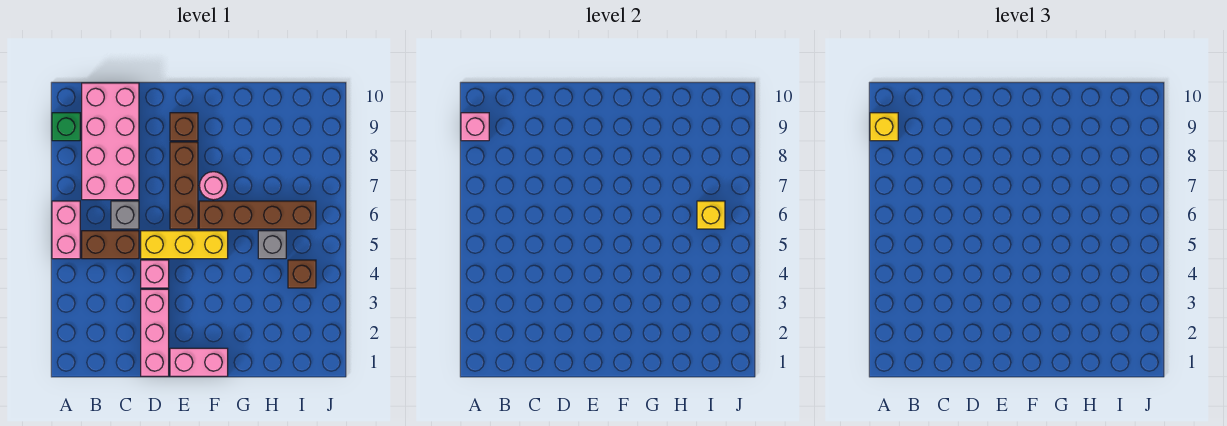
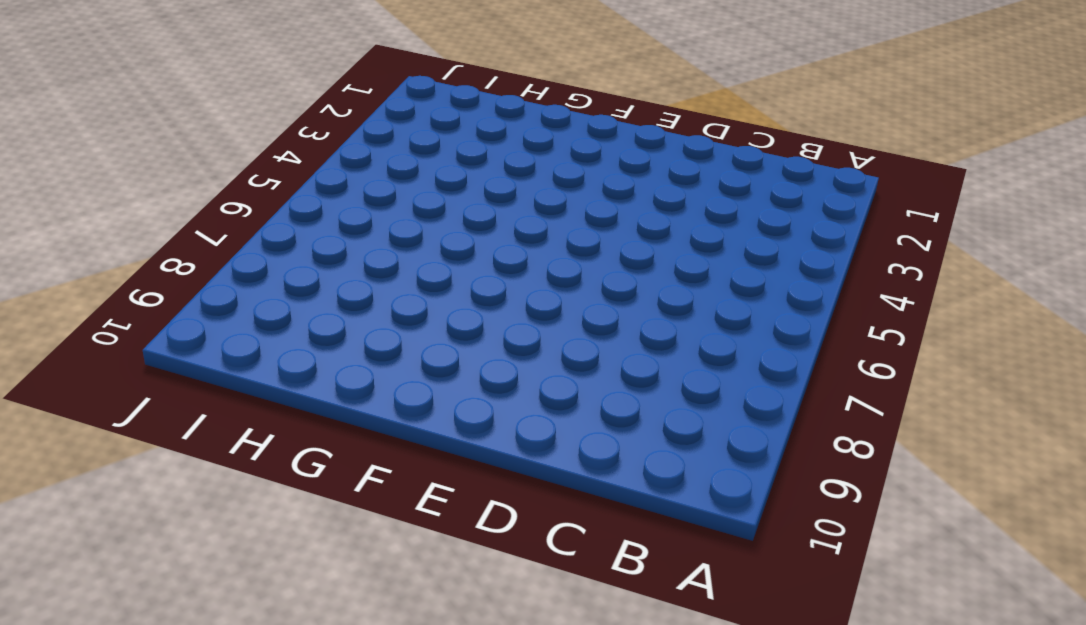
none -> pink brick A5:A6 level 1
none -> green brick A9 level 1
none -> brown brick B5:C5 level 1

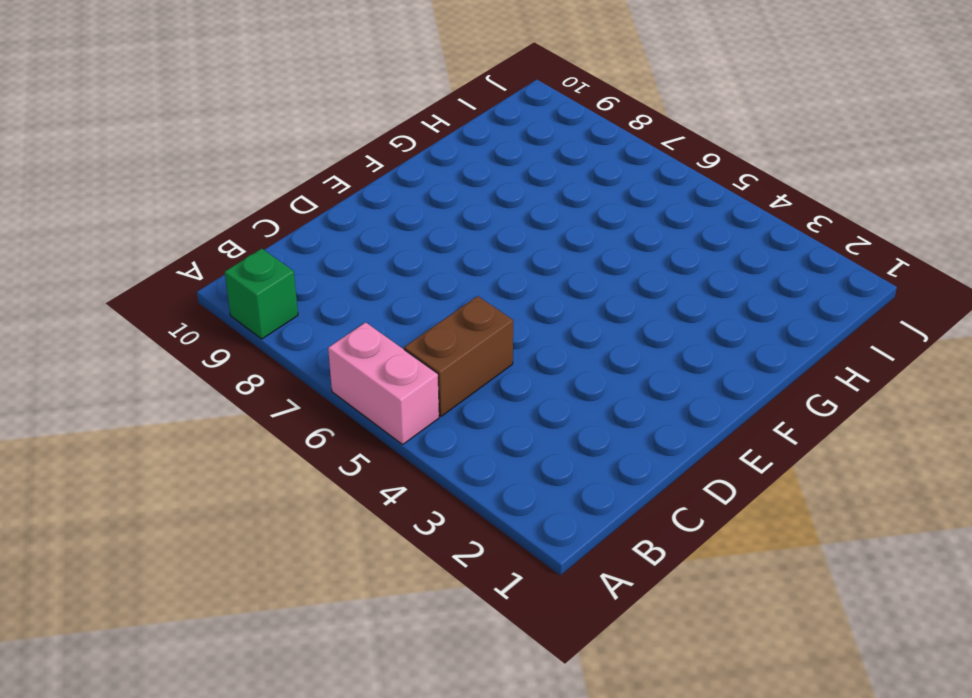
none -> pink brick B7:C10 level 1
none -> grey brick C6 level 1
none -> pink brick D1:D3 level 1

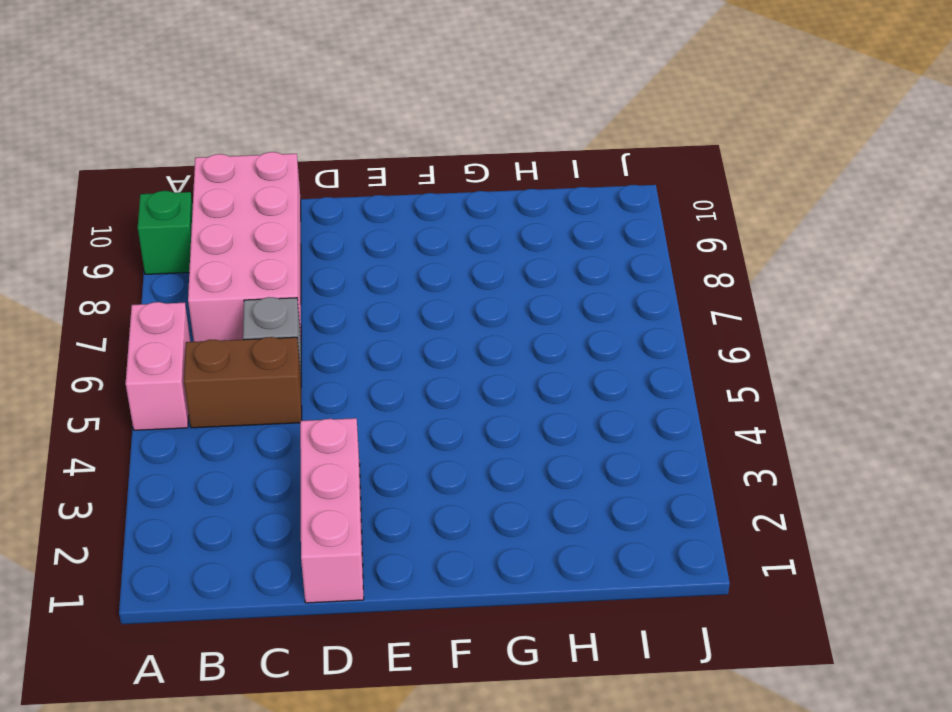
none -> pink brick D4 level 1
none -> yellow brick D5:F5 level 1
none -> pink brick E1:F1 level 1

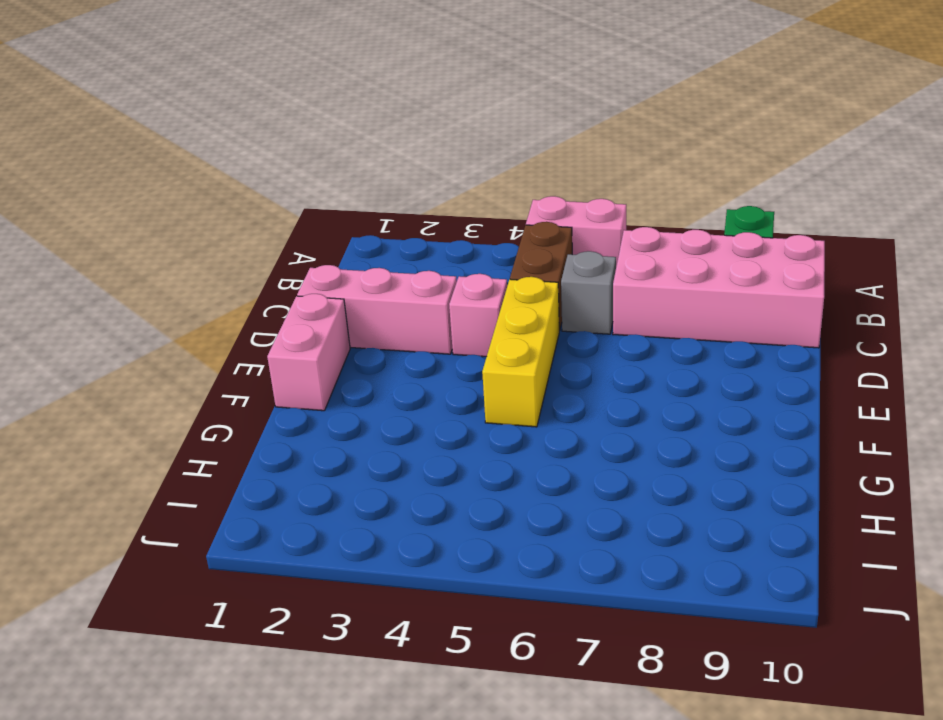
none -> brown brick E6:E8 level 1
none -> brown brick E9 level 1
none -> brown brick F6:I6 level 1

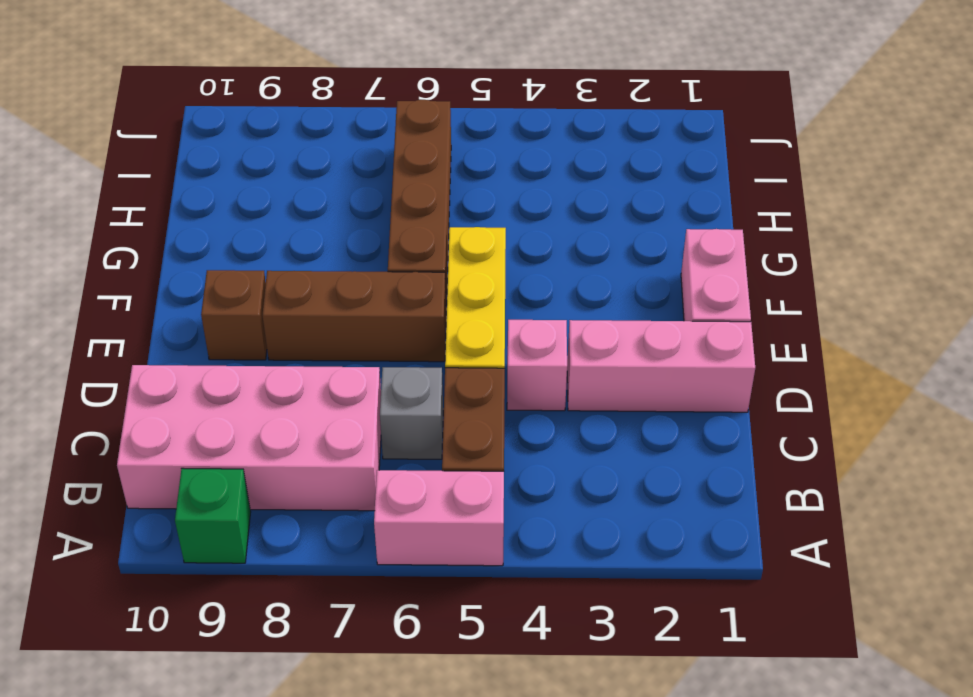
none -> pink round brick F7 level 1
none -> grey brick H5 level 1
none -> brown brick I4 level 1

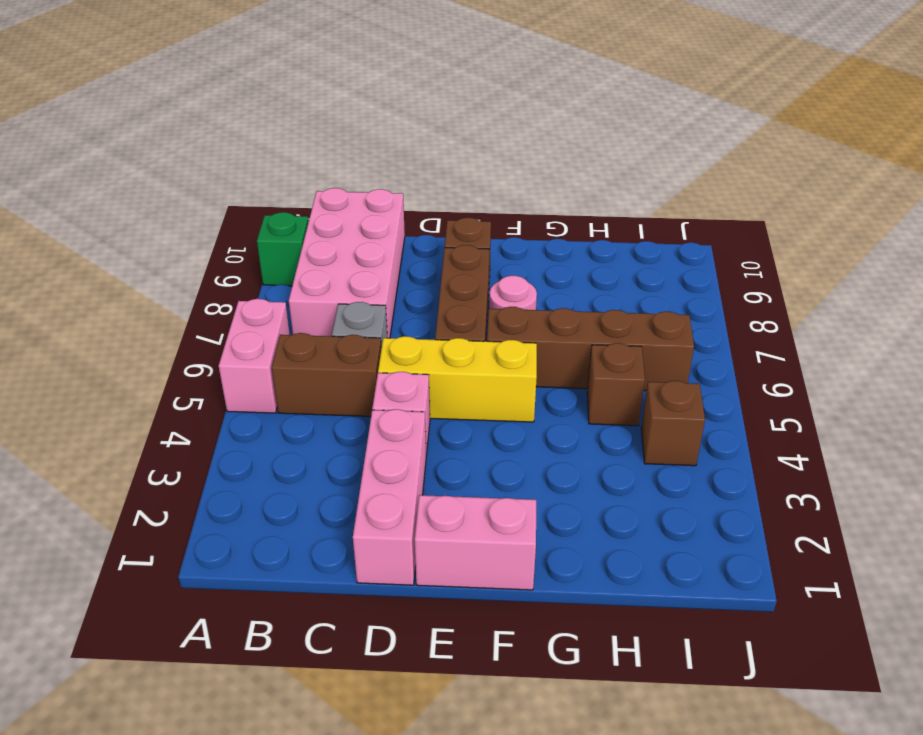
brown brick H5 level 1 -> grey brick H5 level 1
none -> pink brick A9 level 2
none -> yellow brick I6 level 2
none -> yellow brick A9 level 3

